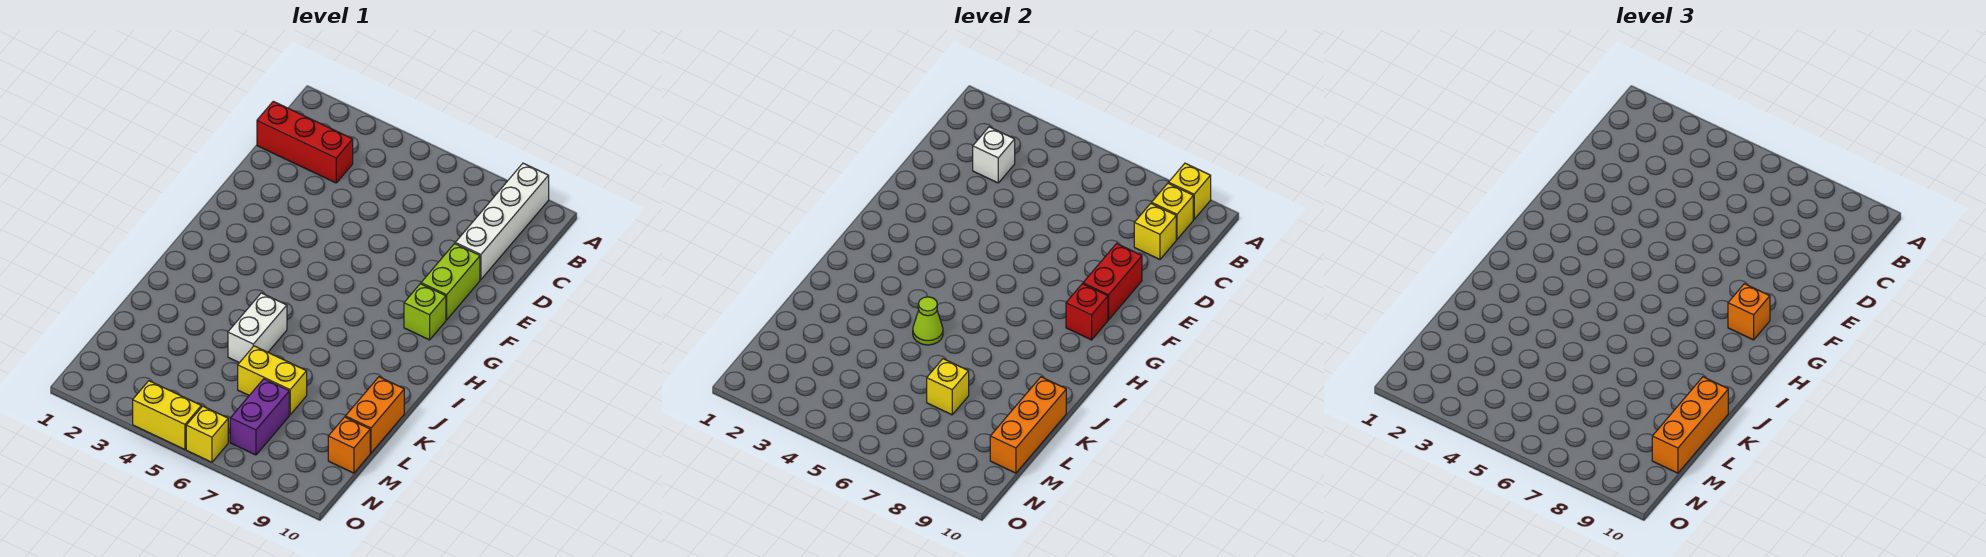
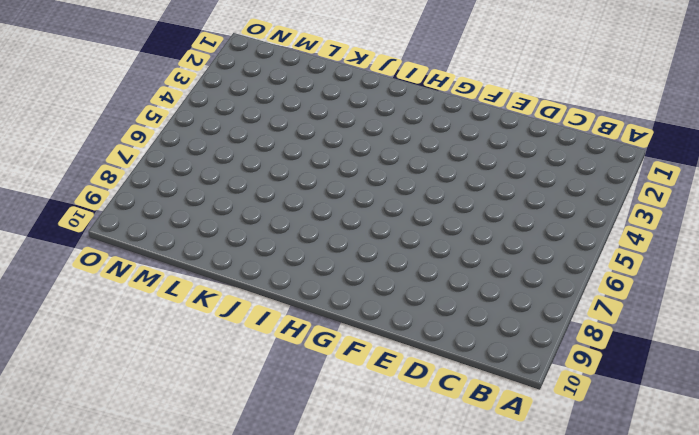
none -> white brick A9:D9 level 1
none -> red brick C1:C3 level 1
none -> lime brick E9:F9 level 1

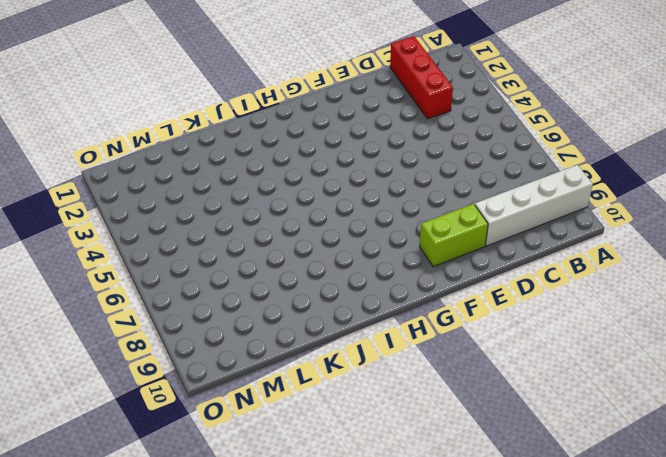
none -> lime brick G9 level 1
none -> white brick J5:K5 level 1
none -> orange brick K10:L10 level 1

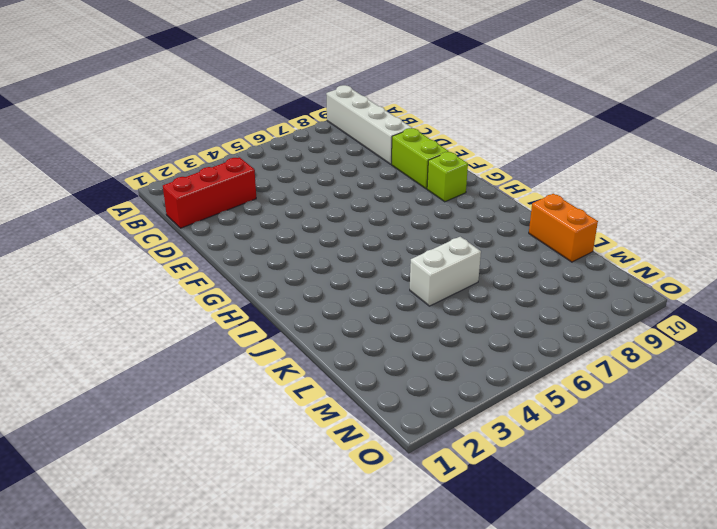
white brick K5:K6 level 1 -> white brick J5:K5 level 1
none -> yellow brick L6:L7 level 1
none -> purple brick M7:N7 level 1
none -> orange brick M10 level 1

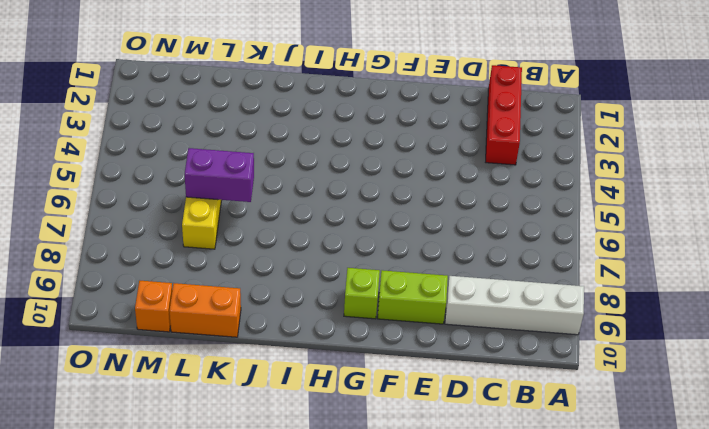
purple brick K6:L6 level 2 -> purple brick M7:N7 level 1
none -> white brick J5:K5 level 1
none -> yellow brick O4:O5 level 1
none -> yellow brick O6 level 1

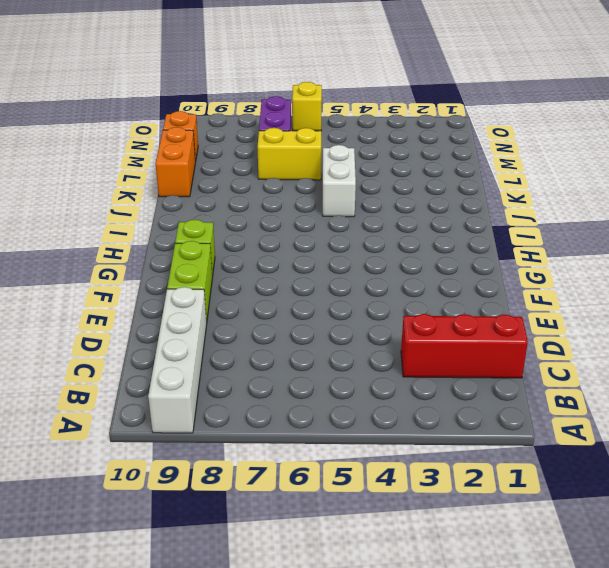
none -> yellow brick O4:O5 level 1
none -> yellow brick A9 level 2
none -> yellow brick B9 level 2

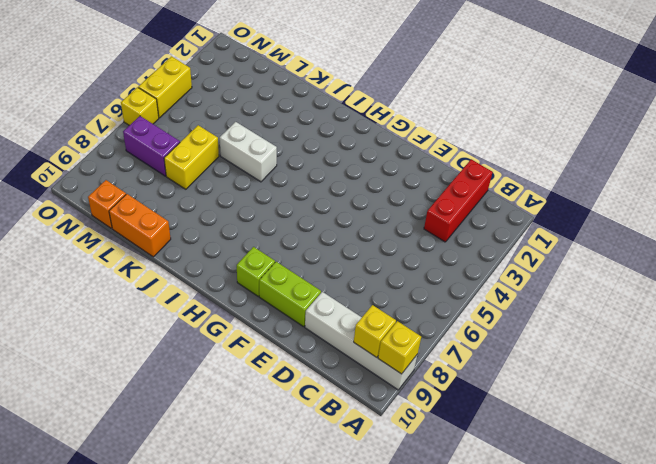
none -> white brick C3 level 2
none -> yellow brick C9 level 2
none -> red brick E9:F9 level 2

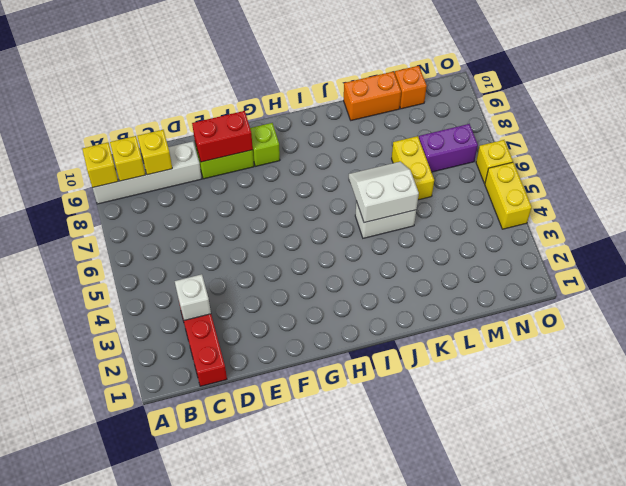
white slope J5:K6 level 2 top 5 -> lime cone J5 level 2
none -> red brick G9 level 2
none -> orange brick K10:M10 level 2
none -> yellow brick L7 level 2

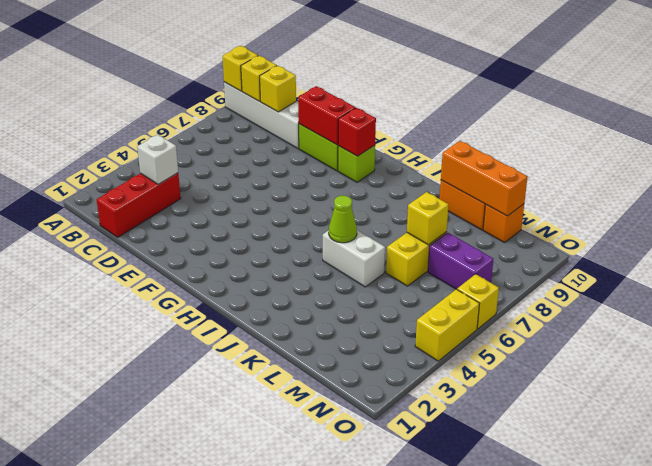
none -> orange brick G9 level 3
none -> orange brick K10:M10 level 3

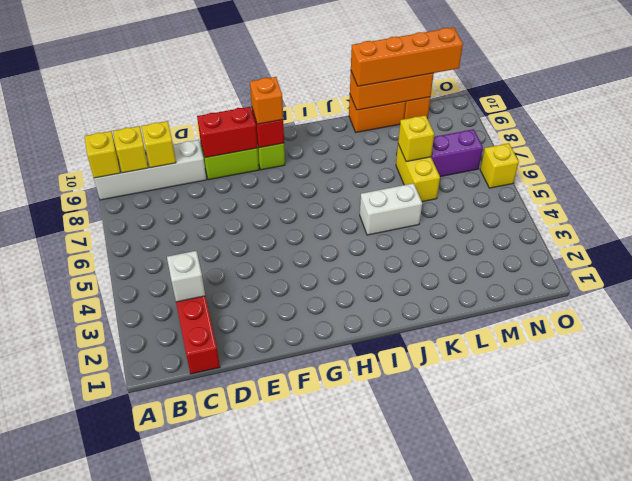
orange brick K10:N10 level 3 -> orange brick K10:M10 level 3
none -> yellow brick O4:O5 level 1
none -> lime cone J5 level 2

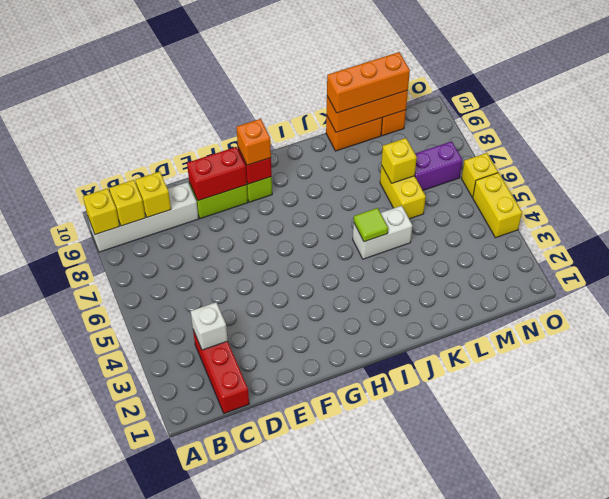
lime tile J5 level 2 -> lime cone J5 level 2

